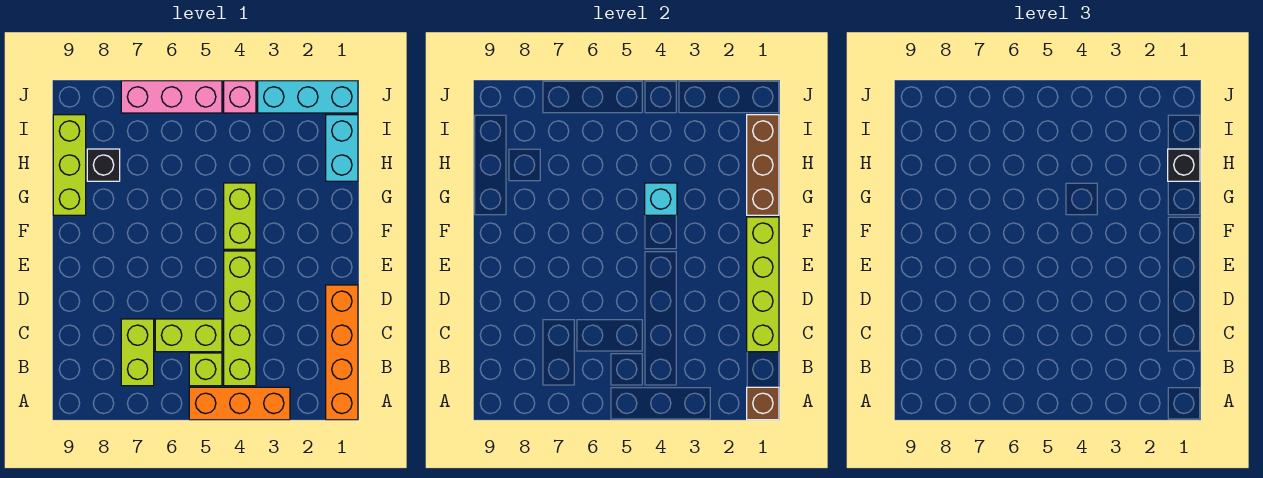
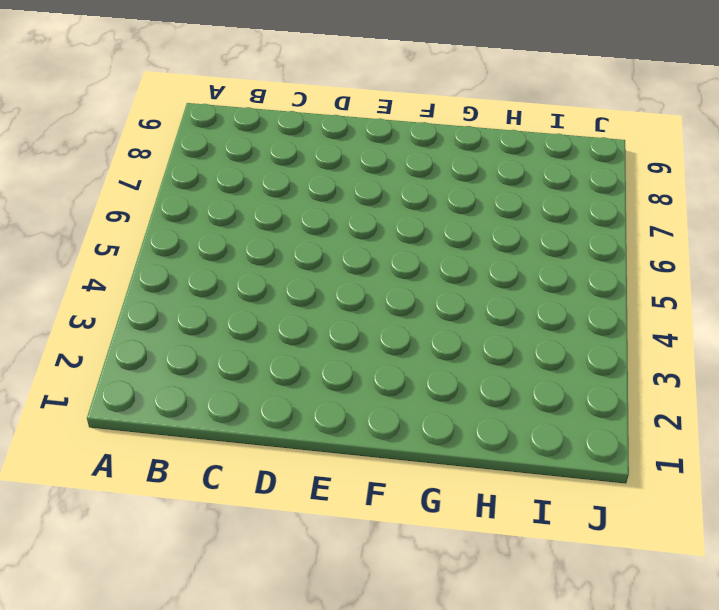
none -> orange brick A1:D1 level 1
none -> orange brick A3:A5 level 1
none -> lime brick B4:E4 level 1

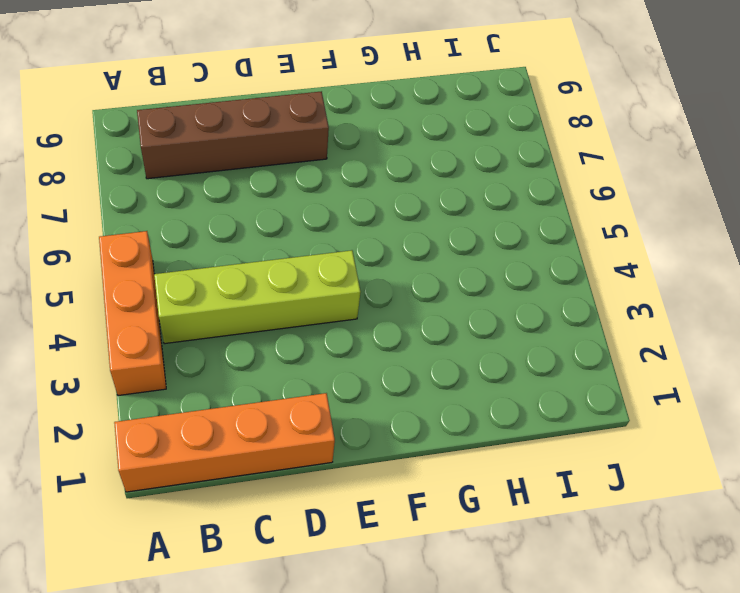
brown brick B8:E8 level 1 -> none
none -> lime brick B5 level 1
none -> lime brick B7:C7 level 1
none -> lime brick C5:C6 level 1

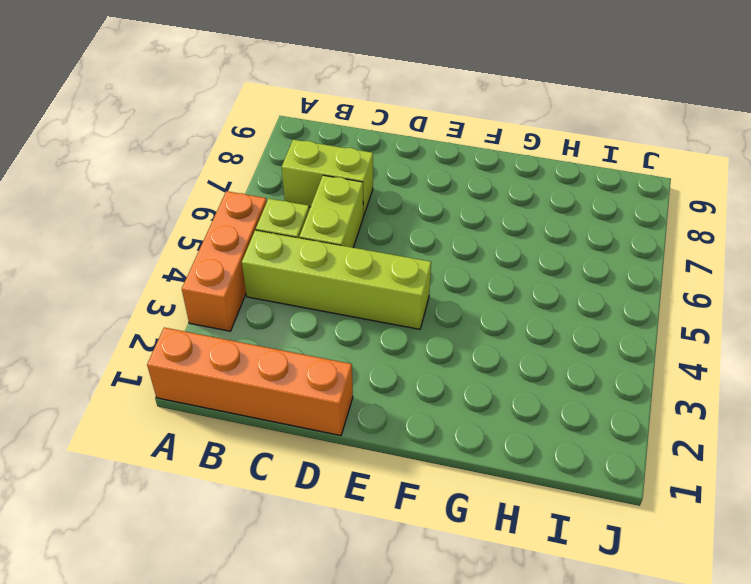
none -> lime brick F4:G4 level 1
none -> lime brick G9:I9 level 1
none -> cyan brick H1:I1 level 1

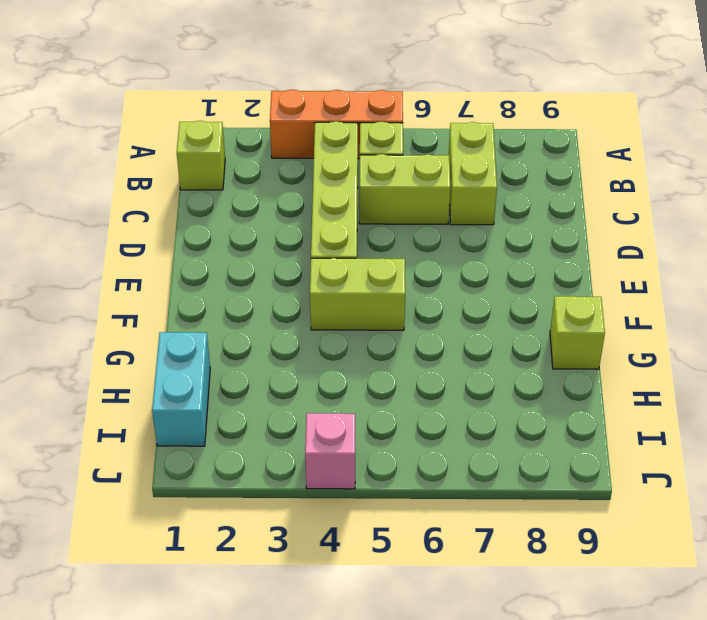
lime brick B1 level 1 -> orange brick A1:D1 level 1
lime brick F4:F5 level 1 -> lime brick F4:G4 level 1
lime brick G9 level 1 -> lime brick G9:I9 level 1
none -> black brick H8 level 1
none -> cyan brick J1:J3 level 1
none -> pink brick J5:J7 level 1

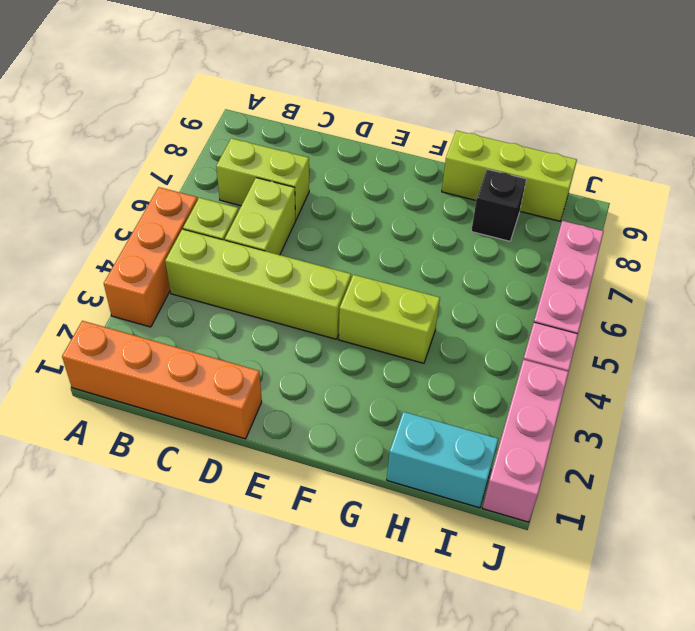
pink brick J1:J3 level 1 -> cyan brick J1:J3 level 1
none -> brown brick A1 level 2
none -> lime brick C1:F1 level 2
none -> brown brick G1:I1 level 2

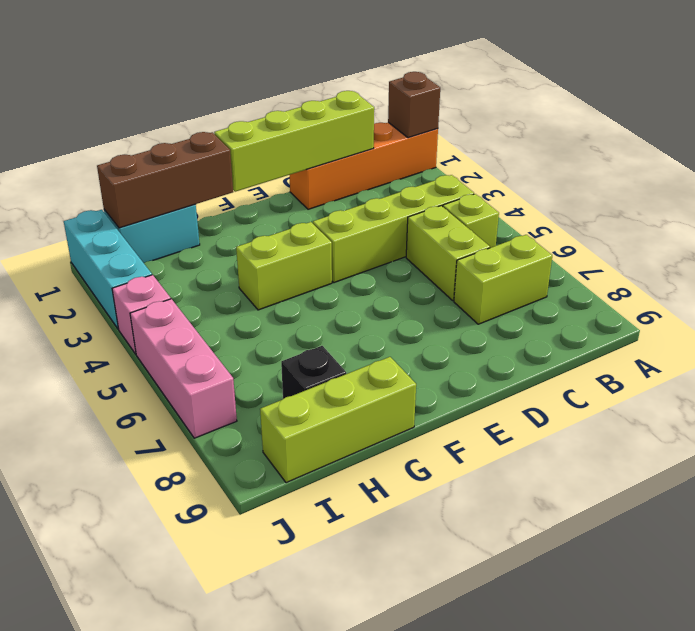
none -> orange brick A3:A5 level 1
none -> cyan brick G4 level 2
none -> black brick H1 level 3

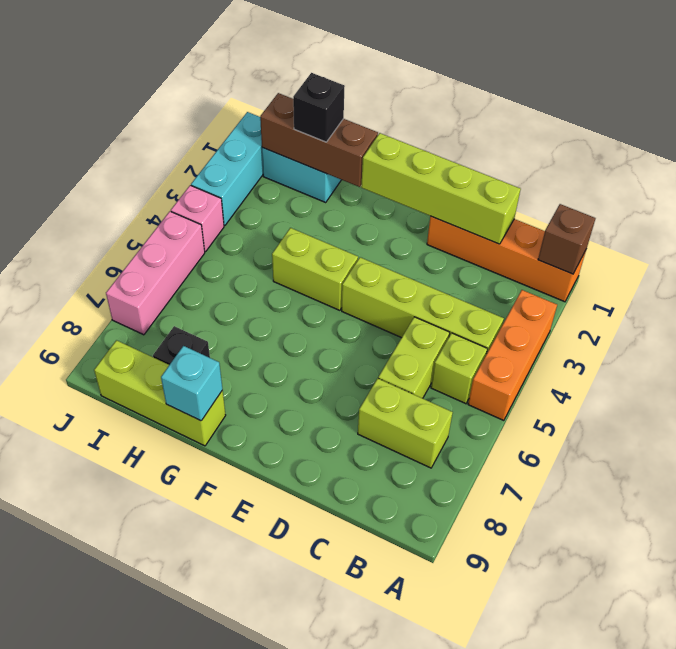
cyan brick G9 level 2 -> cyan brick G4 level 2

